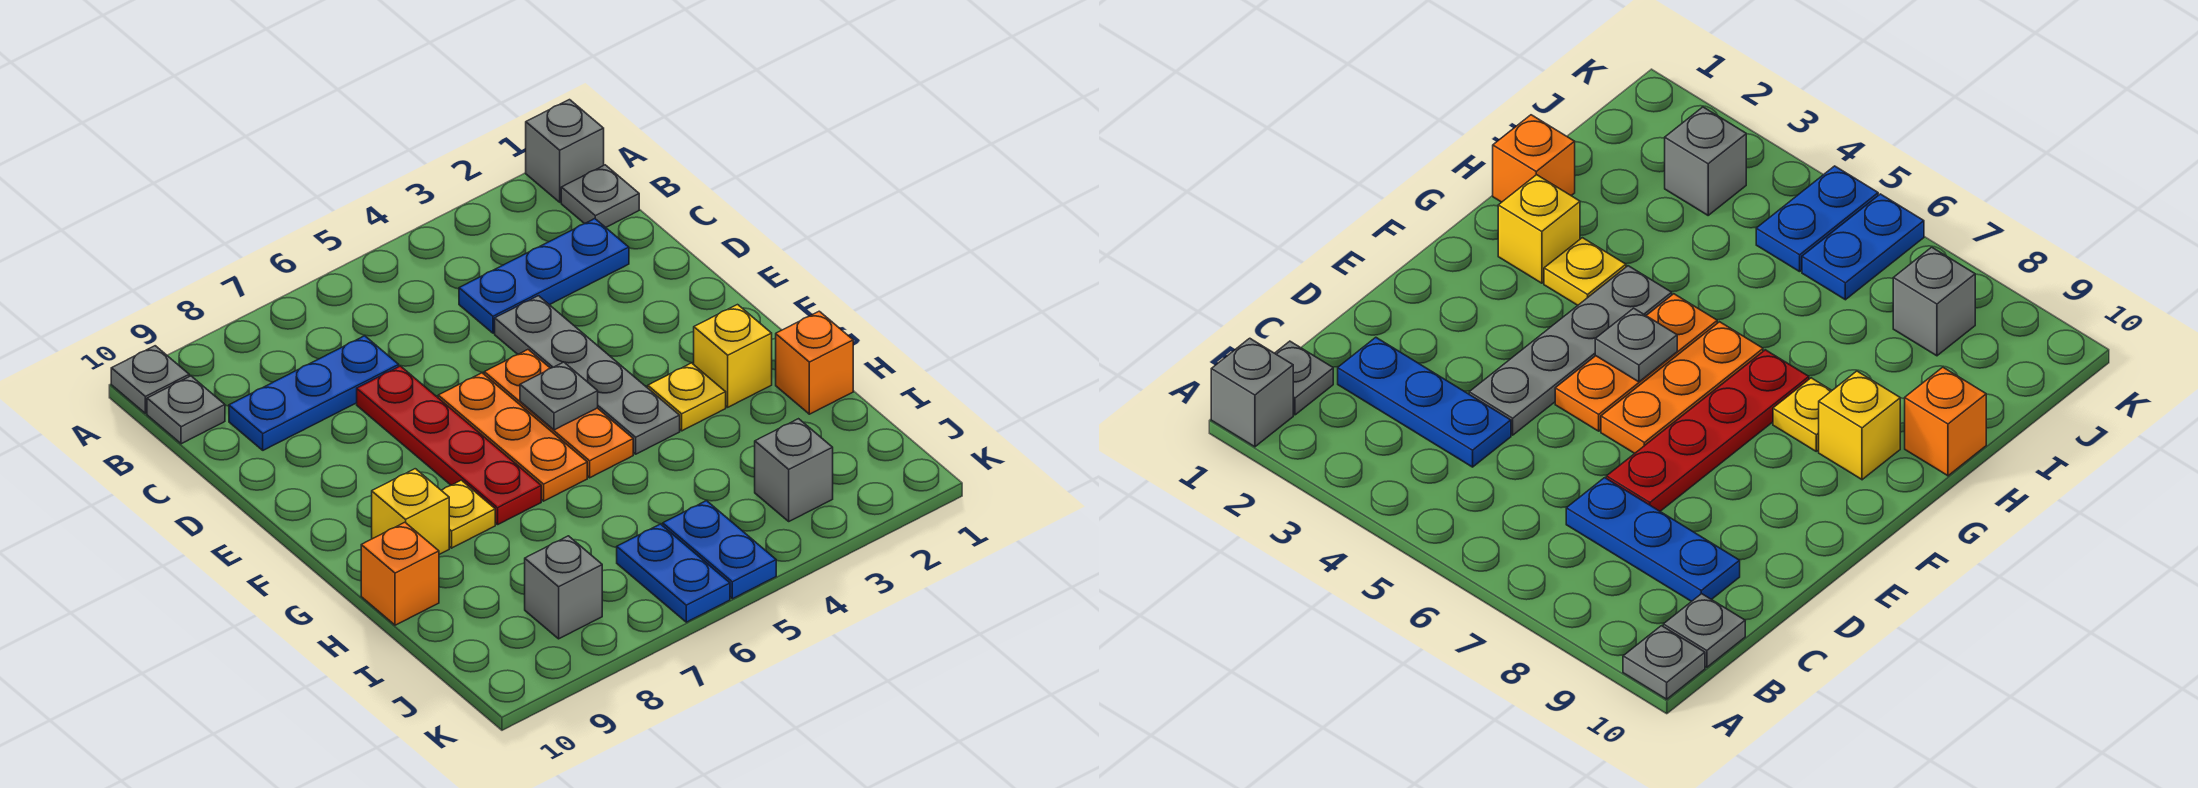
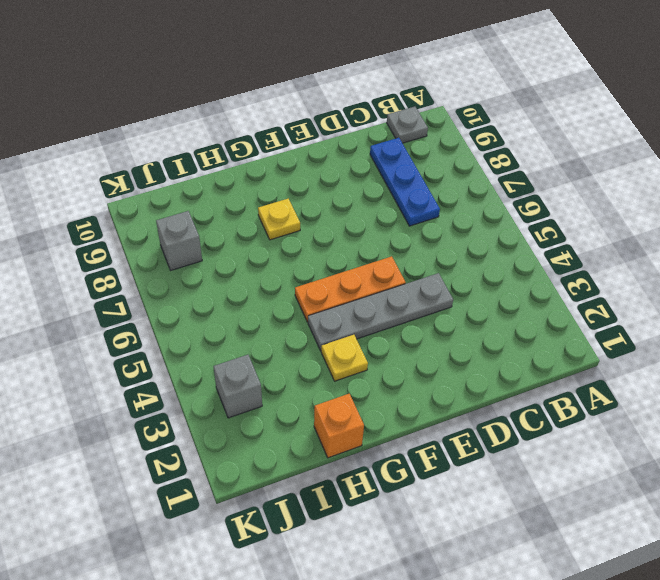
none -> grey brick A1 level 1
none -> grey plate A10 level 1
none -> grey plate B1 level 1

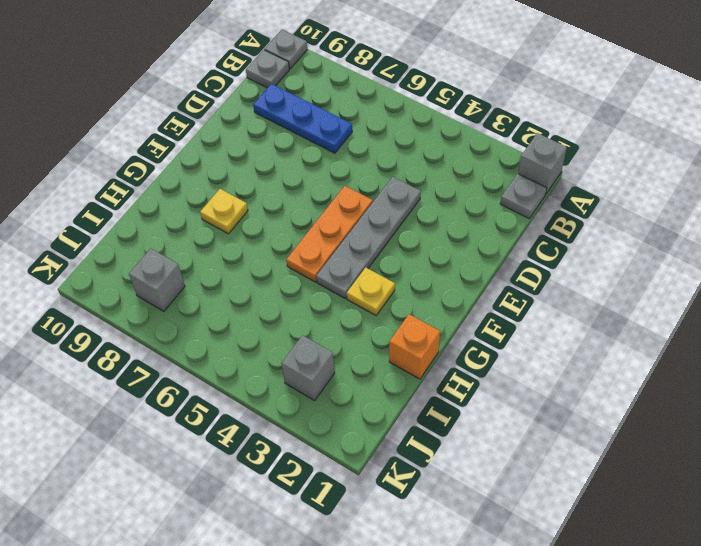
none -> blue plate C2:C4 level 1
none -> red plate D7:G7 level 1
none -> orange plate E6:G6 level 1

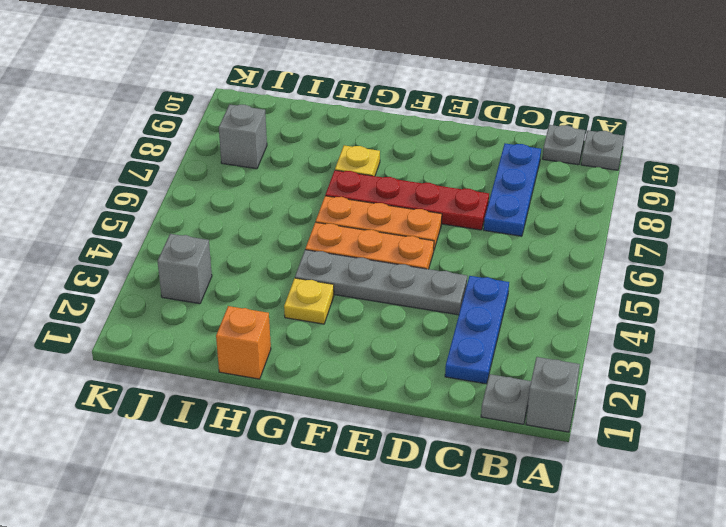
none -> yellow brick G2 level 1
none -> yellow brick G9 level 1
none -> orange brick H10 level 1

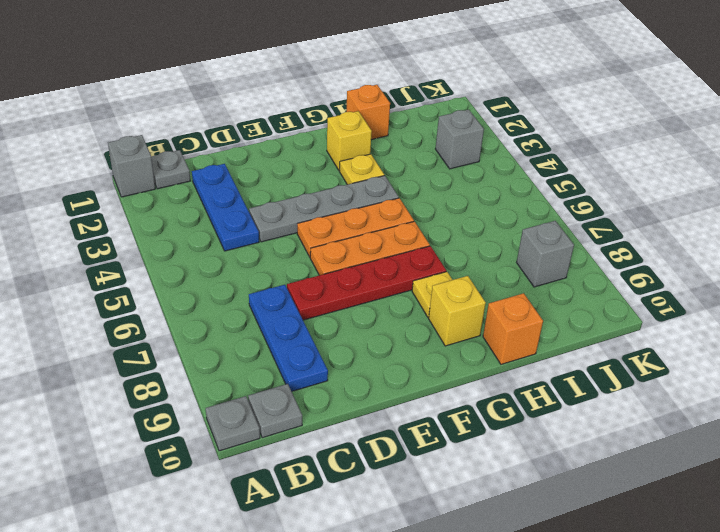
none -> blue plate J5:K5 level 1
none -> blue plate J6:K6 level 1
none -> grey plate F5 level 2

